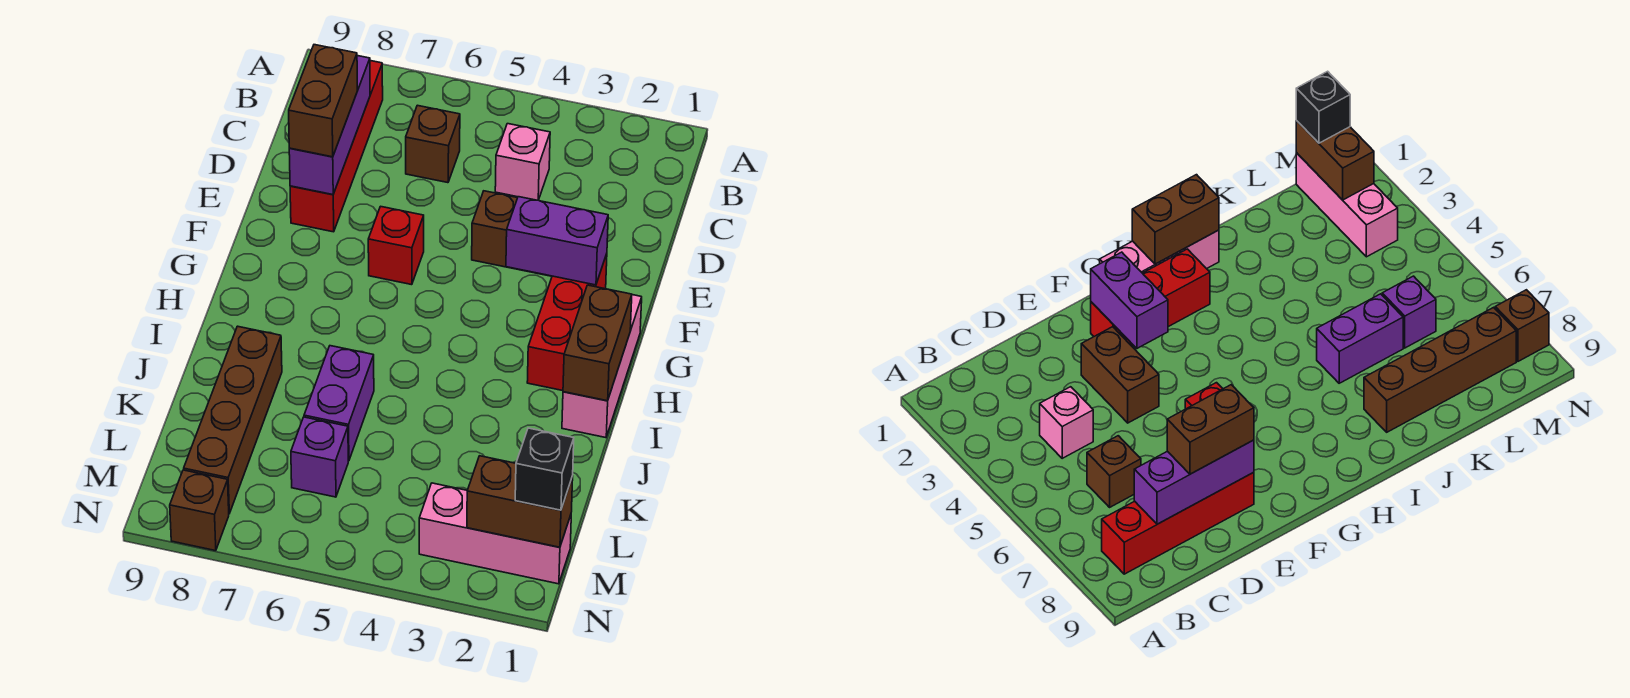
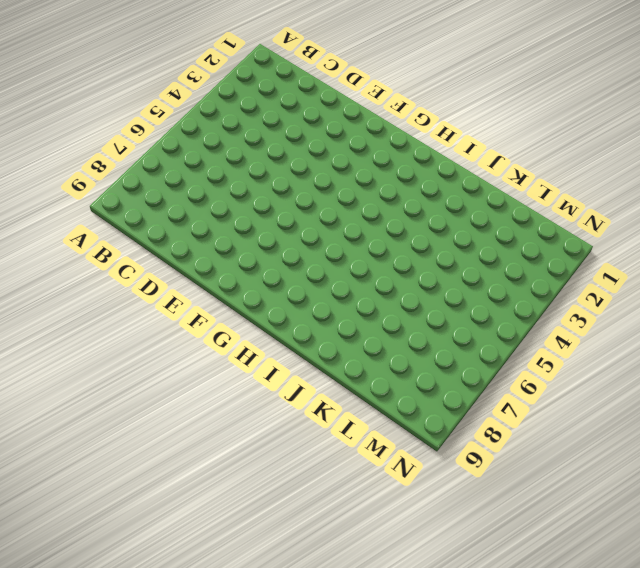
none -> red brick B8:E8 level 1
none -> pink brick C4 level 1
none -> brown brick C6 level 1

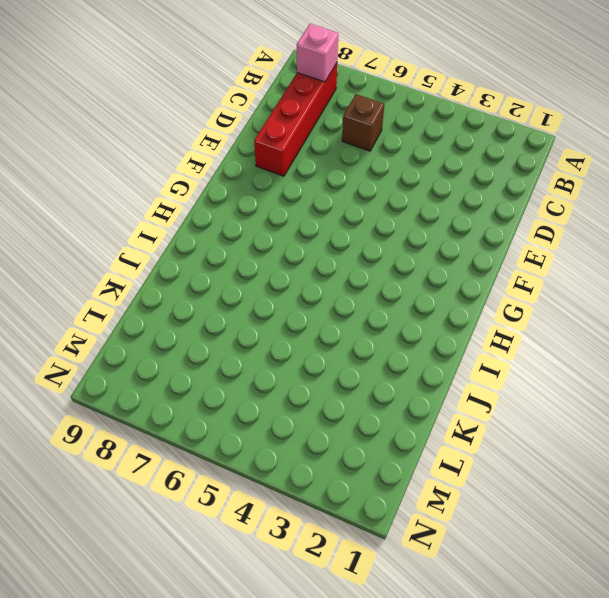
pink brick B8 level 2 -> pink brick C4 level 1
none -> brown brick E3:E4 level 1
none -> red brick F2:H2 level 1
none -> red brick F6 level 1

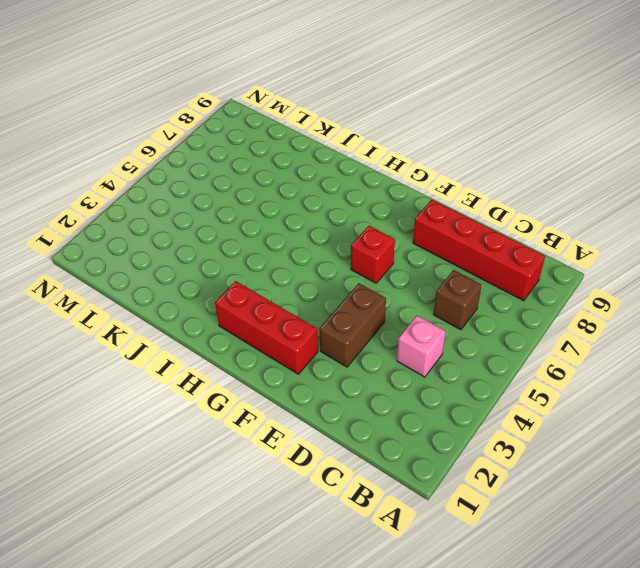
none -> pink brick G1:I1 level 1
none -> purple brick J6:K6 level 1
none -> brown brick J8:M8 level 1

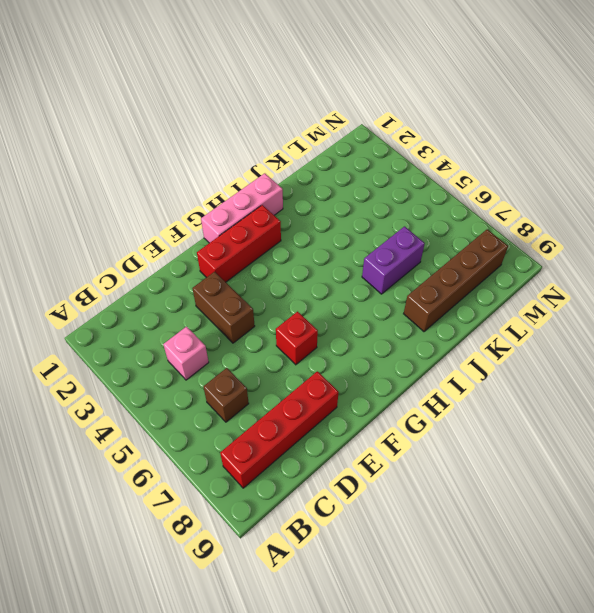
none -> purple brick L6 level 1
none -> pink brick M1:M3 level 1
none -> brown brick N8 level 1

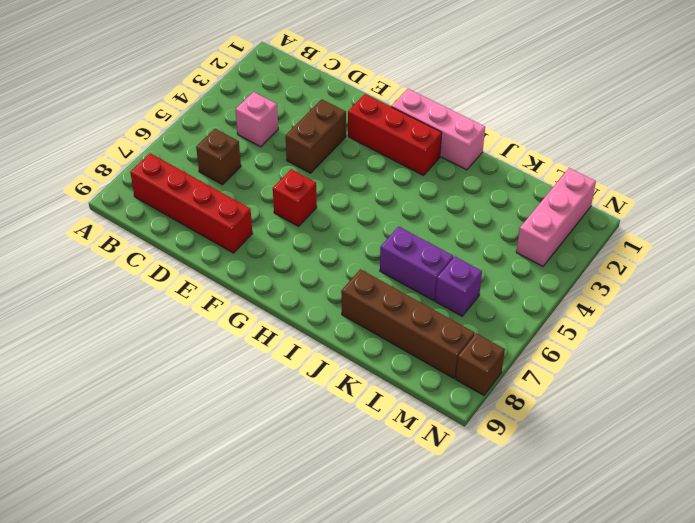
none -> purple brick C8:E8 level 2
none -> purple brick F2:F3 level 2
none -> brown brick H1:I1 level 2

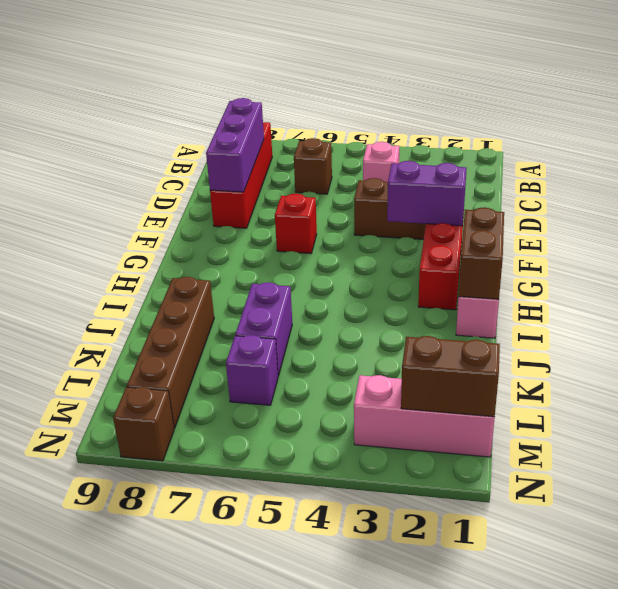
none -> brown brick D8:E8 level 3
none -> black brick M1 level 3

